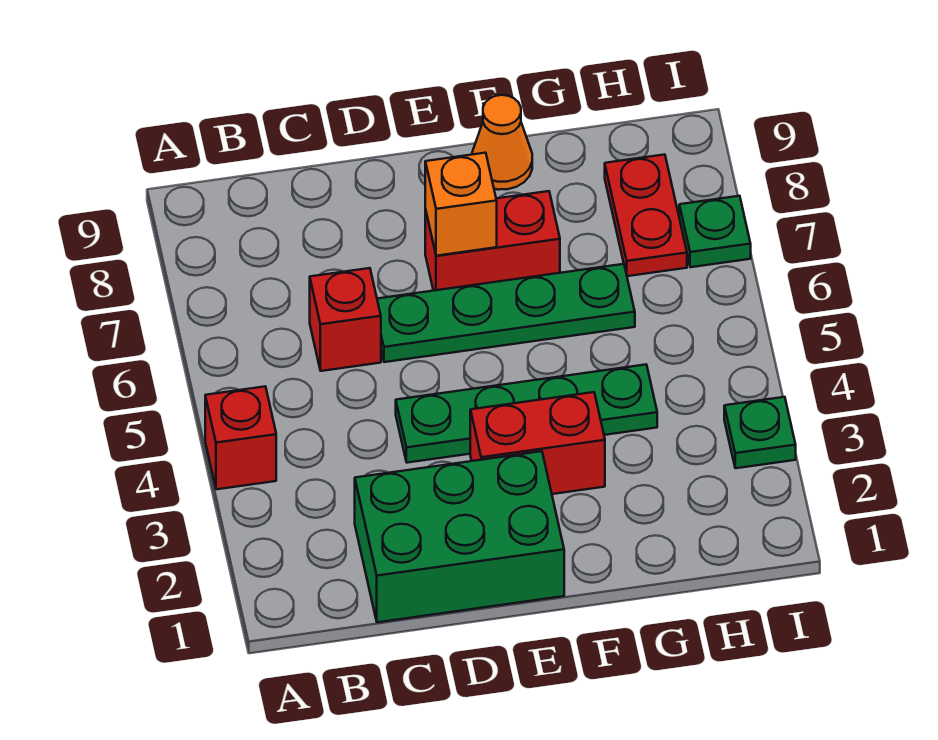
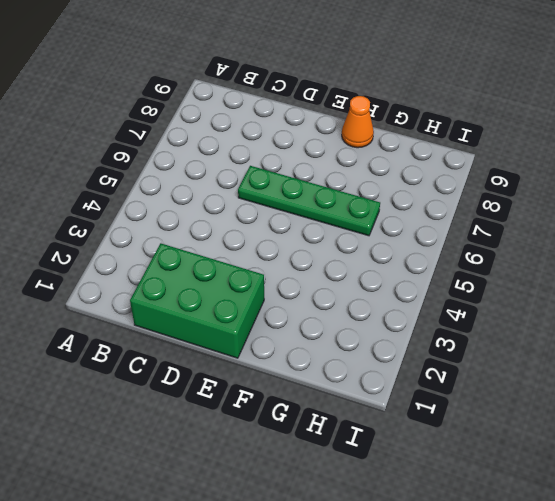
none -> red brick A4 level 1
none -> red brick C6 level 1
none -> green plate D4:G4 level 1

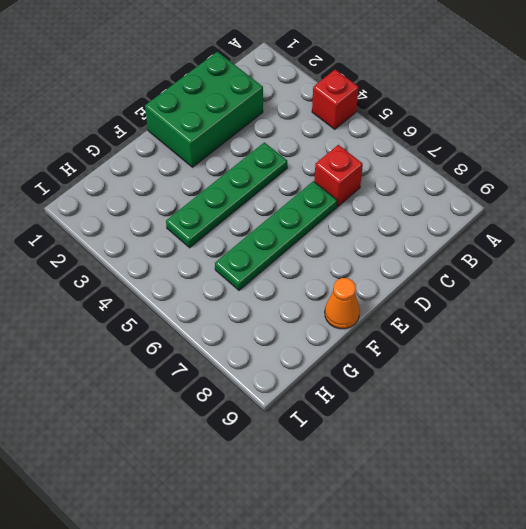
none -> red brick E3:F3 level 1
none -> red brick E7:F7 level 1
none -> red plate H7:H8 level 1

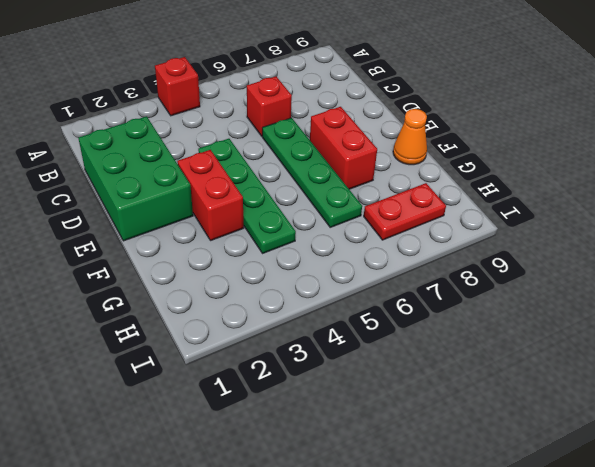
none -> green plate I3 level 1
none -> green plate I7 level 1
none -> orange brick E7 level 2

